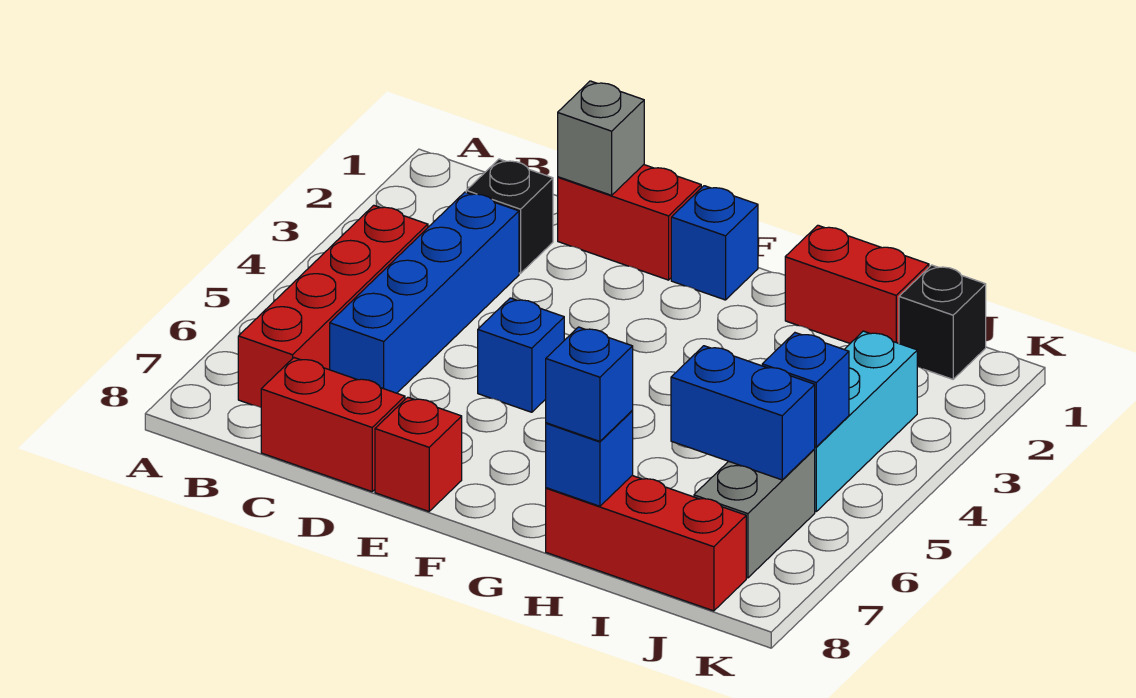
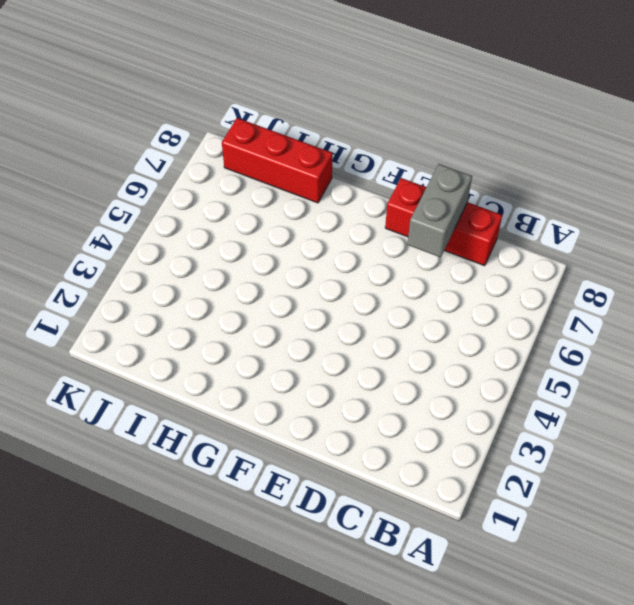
grey brick D7:D8 level 2 -> grey brick J6:J7 level 1
none -> red brick B4:B7 level 1
none -> black brick C2 level 1
none -> blue brick C3:C6 level 1

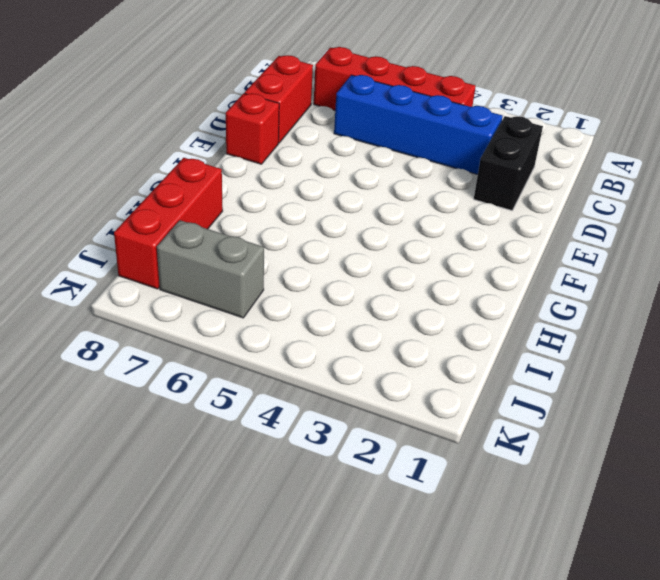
black brick C2:D2 level 1 -> black brick C2 level 1
none -> red brick D1:E1 level 1
none -> blue brick E5 level 1
none -> blue brick F1 level 1

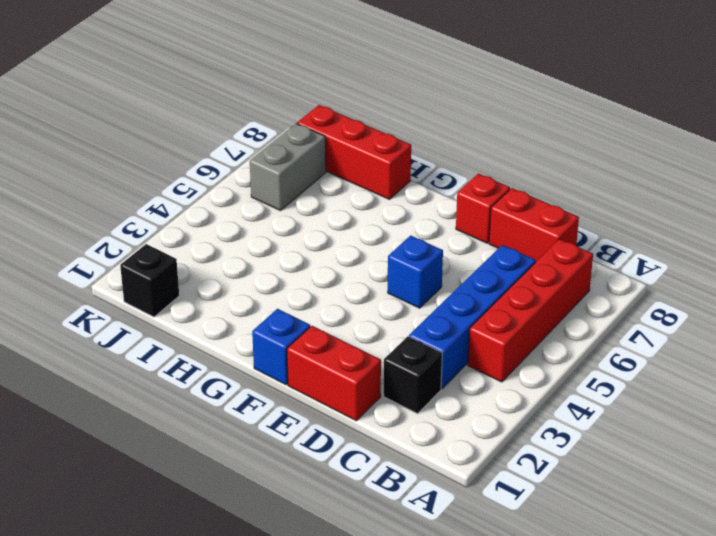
none -> red brick H1:I1 level 1
none -> cyan brick J3:J5 level 1
none -> grey brick D1 level 2

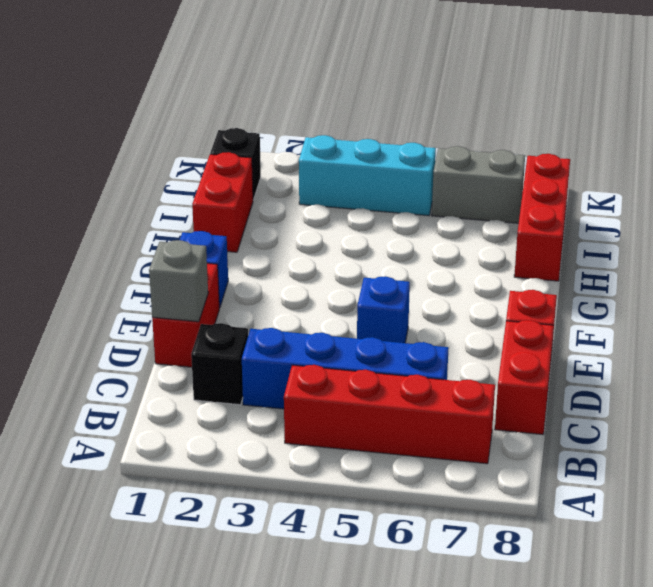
none -> blue brick H8 level 2
none -> blue brick I6:J6 level 2
none -> blue brick J5 level 2

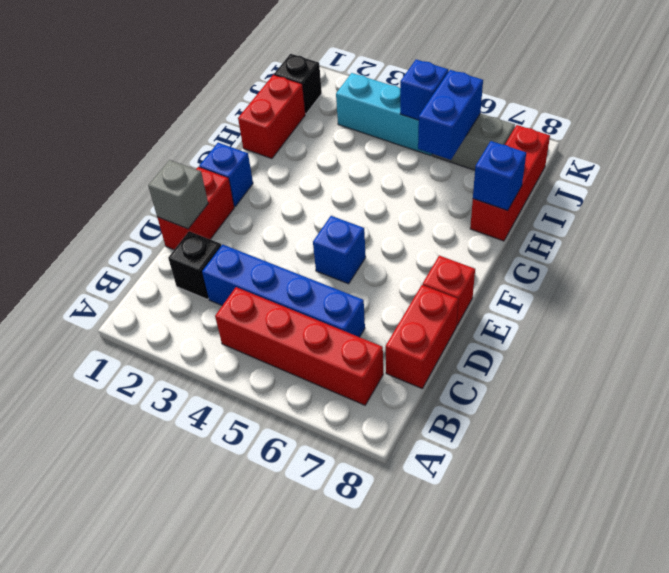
none -> blue brick H8 level 3

